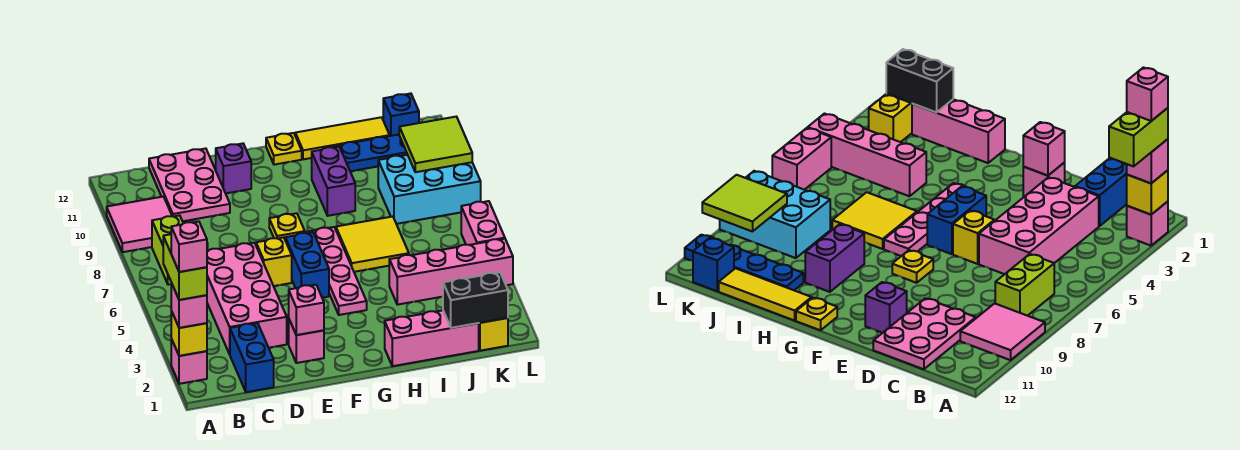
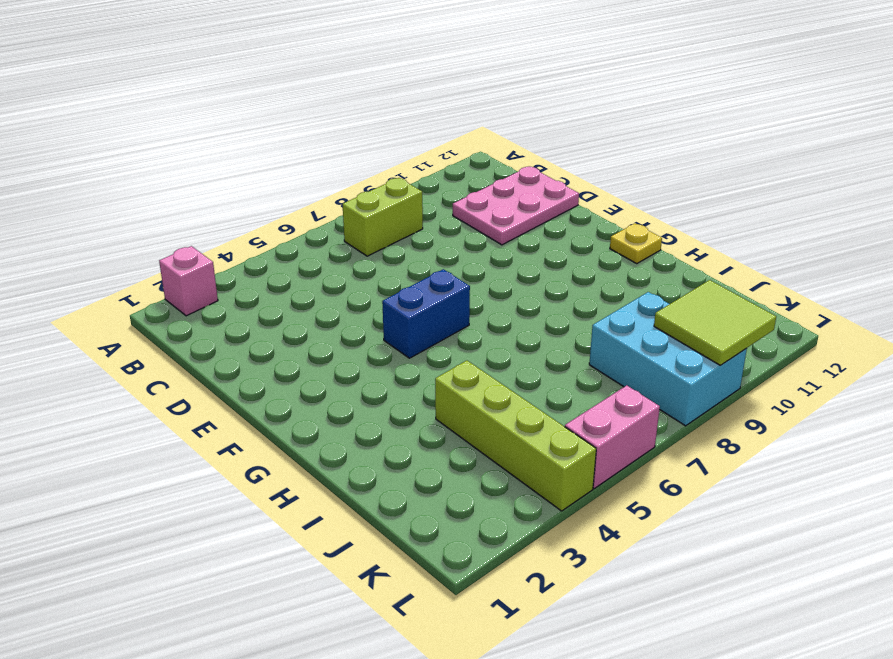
lime brick I4:L4 level 1 -> pink brick I4:L4 level 1
none -> pink tile A9:B10 level 1
none -> blue brick C1:C2 level 1
none -> pink brick C3:D6 level 1
none -> pink brick E2 level 1

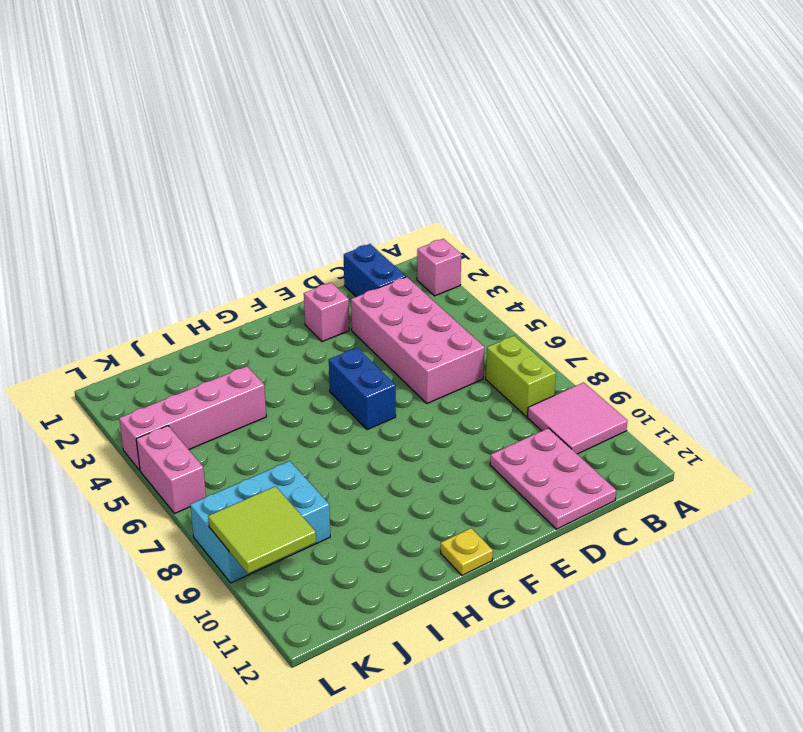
none -> yellow brick E6 level 1
none -> purple brick E11 level 1
none -> yellow plate F8 level 1
none -> pink plate G4:G7 level 1

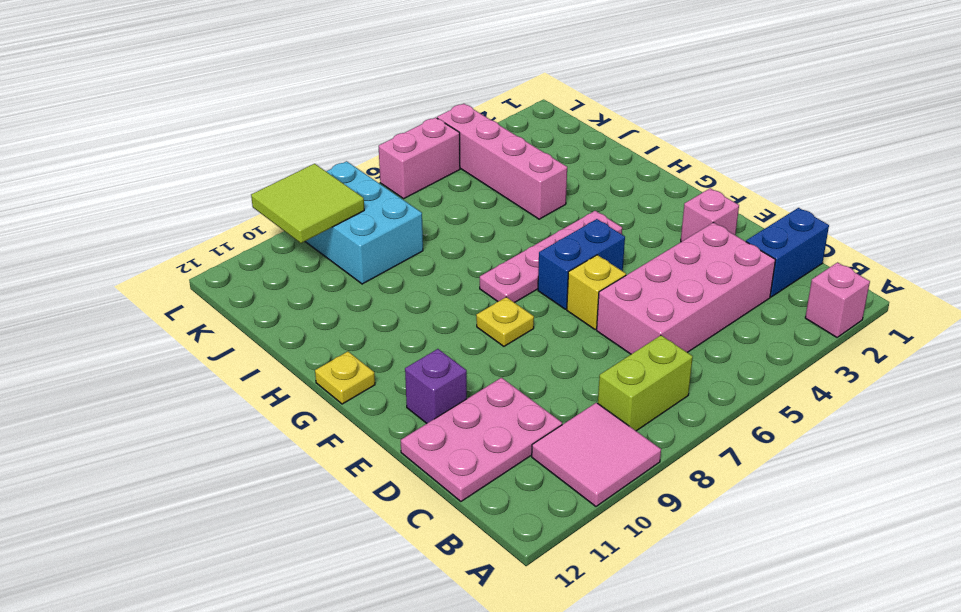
none -> pink brick H1:J1 level 1
none -> yellow tile H6:I7 level 1
none -> purple brick H9:H10 level 1
none -> yellow tile H12:J12 level 1

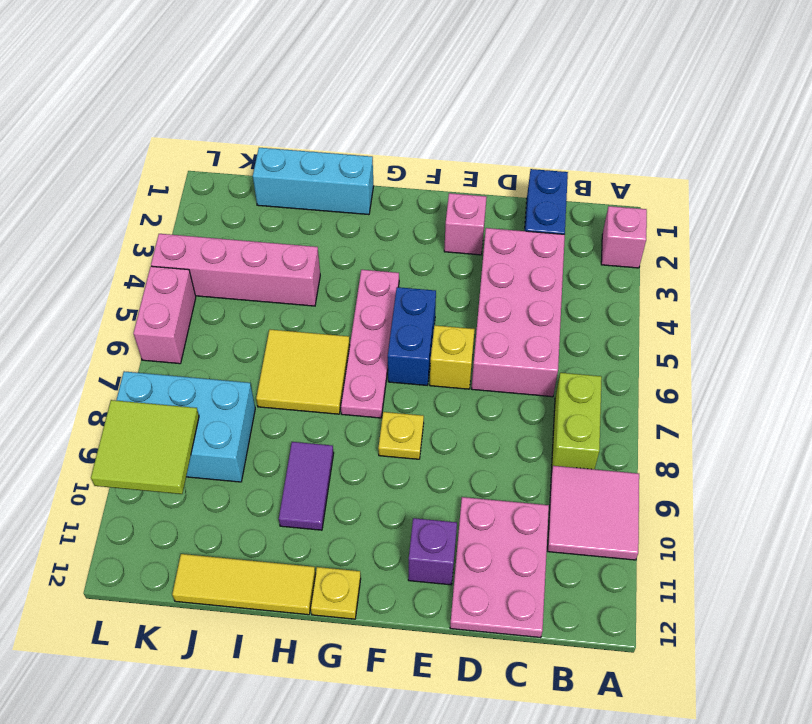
cyan brick H1:J1 level 1 -> pink brick H1:J1 level 1
purple tile H9:H10 level 1 -> purple brick H9:H10 level 1
none -> blue plate I11:L11 level 1
none -> yellow brick K1:K2 level 1
none -> blue brick K12 level 1
none -> yellow brick A2 level 2

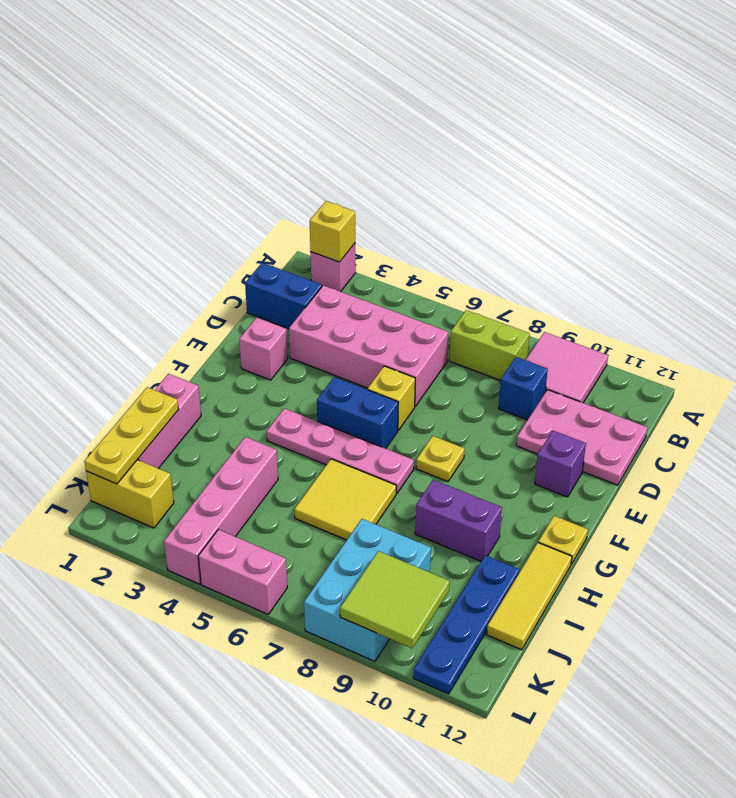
blue brick C9 level 1 -> blue brick K12 level 1
yellow plate I1:K1 level 2 -> black brick J1:K1 level 2
none -> pink brick E2 level 2
none -> pink brick A2 level 3
none -> lime brick A2:A3 level 4
none -> pink brick A2 level 5

